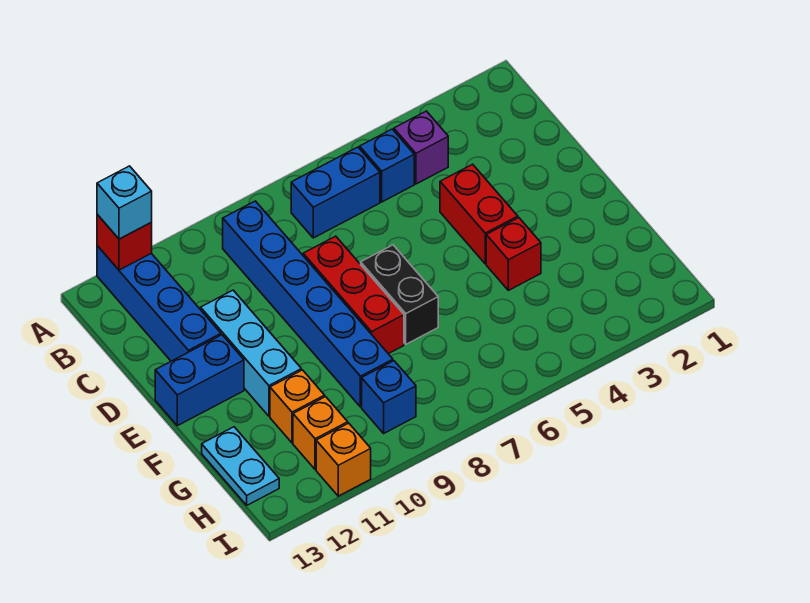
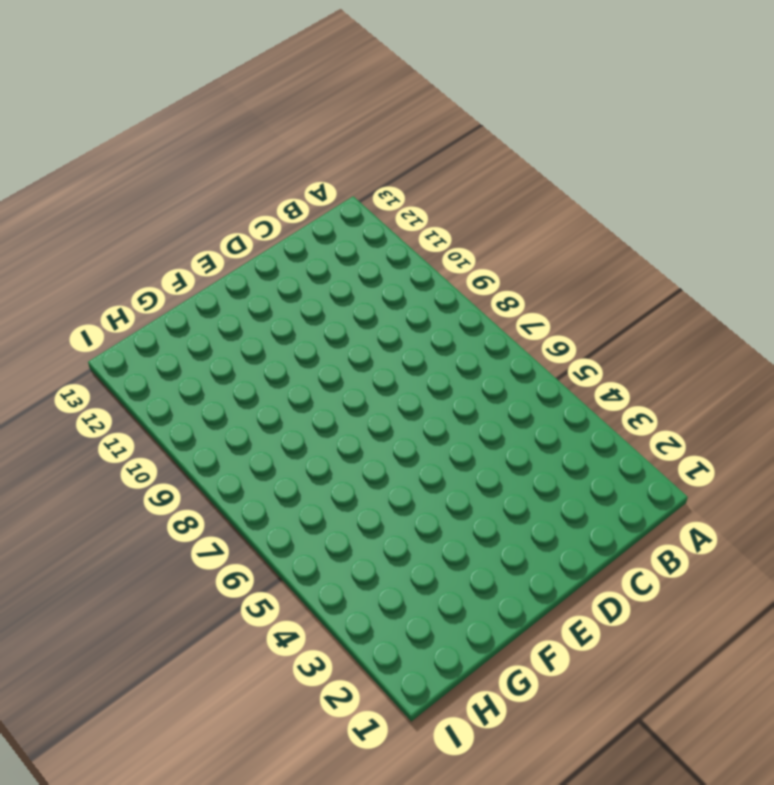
none -> blue brick A12:D12 level 1
none -> purple brick B4 level 1
none -> blue brick B5 level 1

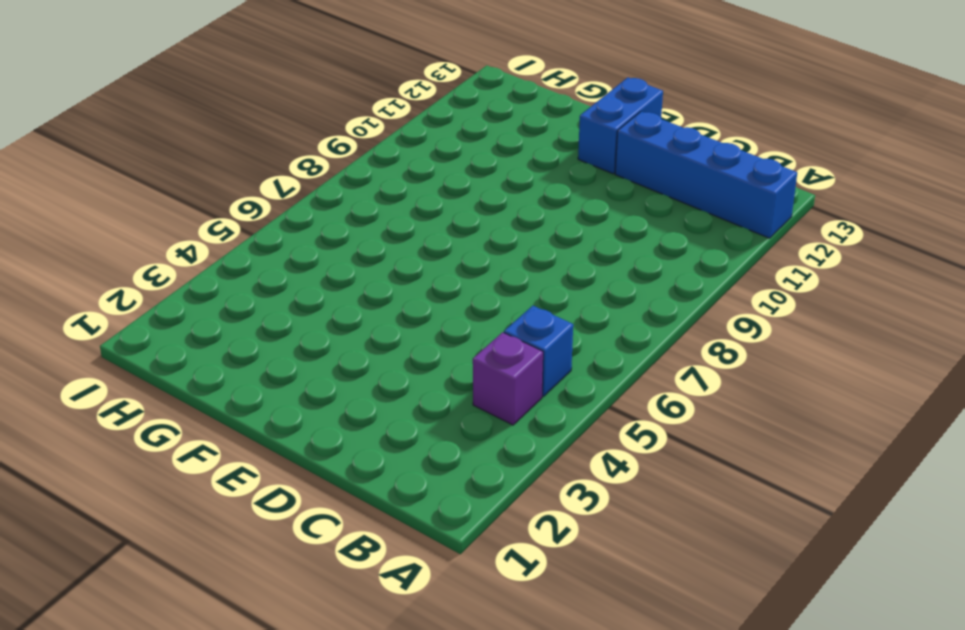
none -> blue brick B6:B7 level 1
none -> blue brick B9:G9 level 1
none -> red brick D4:E4 level 1

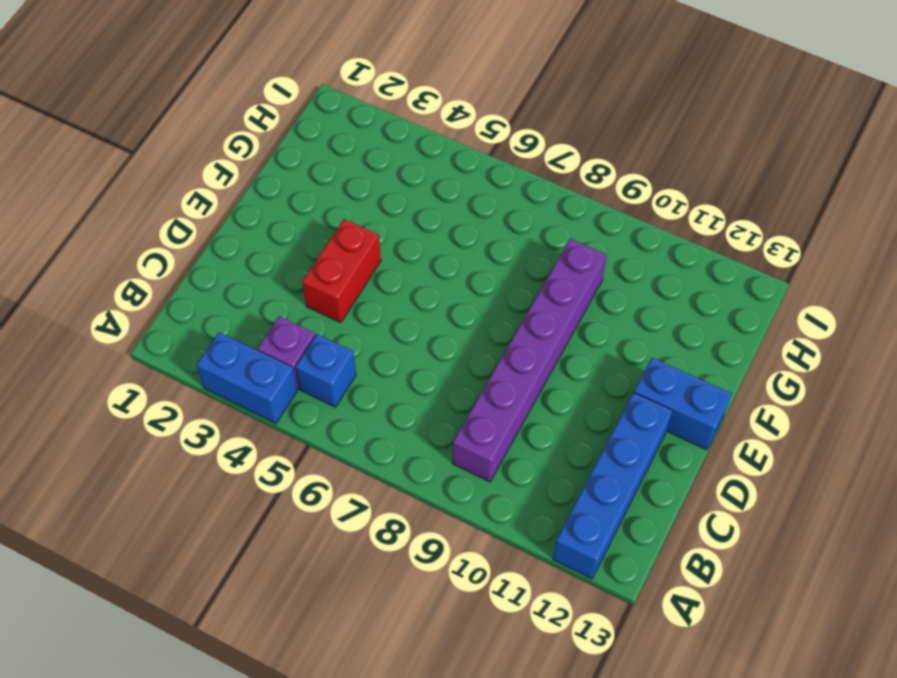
blue brick A3:A4 level 1 -> blue brick B6:B7 level 1
purple brick B9:G9 level 1 -> blue brick B9:G9 level 1
none -> red brick D8:F8 level 1
none -> cyan brick D11:F11 level 1
none -> black brick E7:F7 level 1

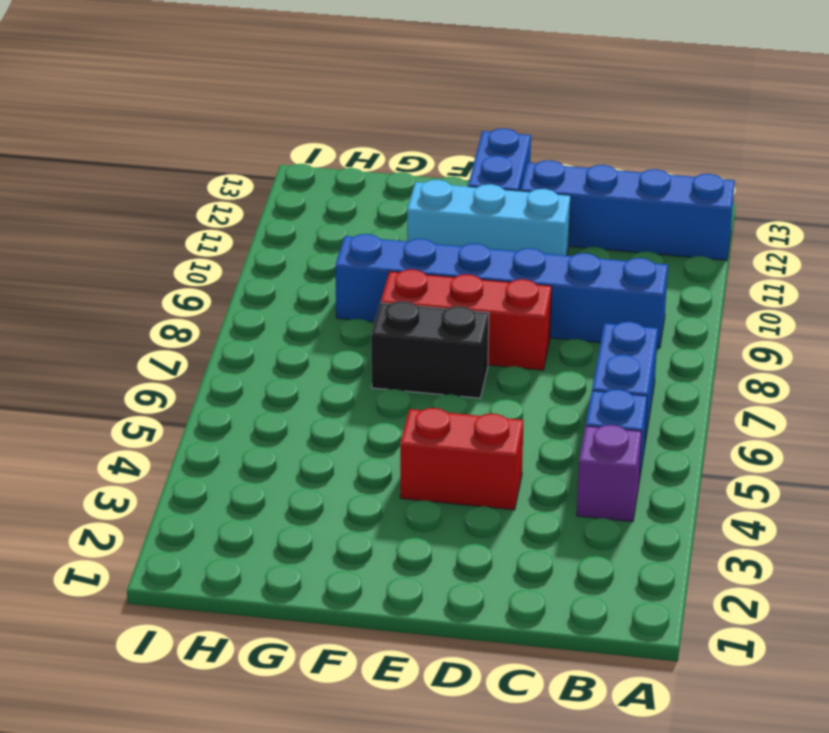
none -> red brick F4 level 1
none -> orange brick G11 level 1
none -> cyan plate G13:H13 level 1

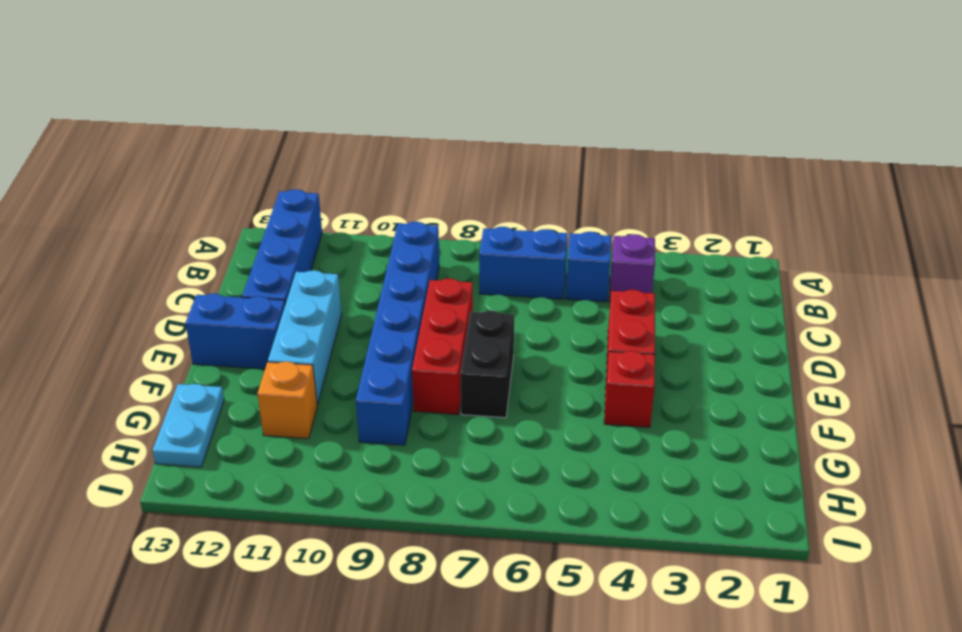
none -> blue brick H9 level 1
none -> orange brick H11 level 1
none -> orange brick I11 level 1

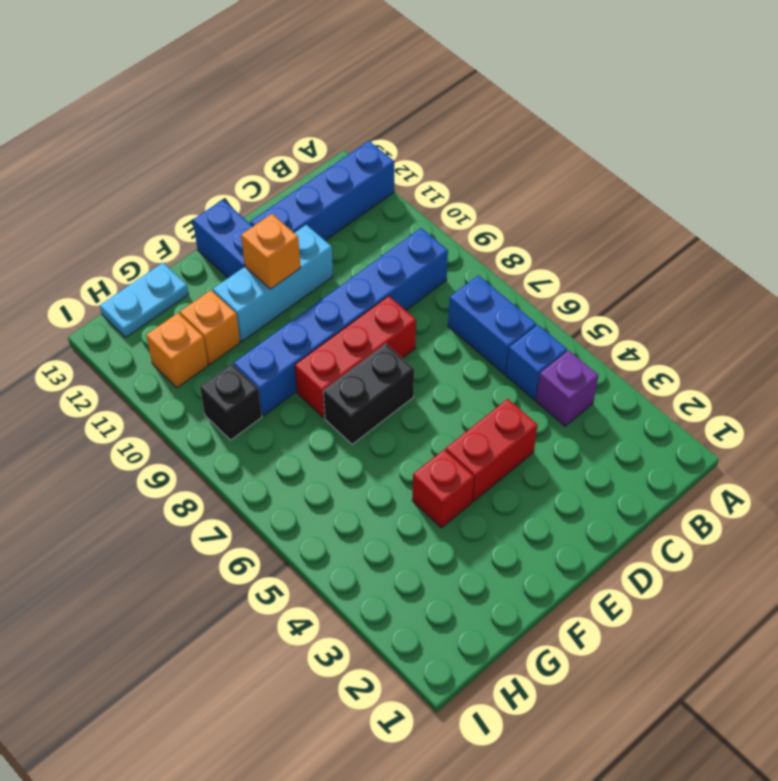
orange brick E11 level 2 -> orange brick I11 level 1
black brick H9 level 1 -> blue brick H9 level 1
none -> red brick A12 level 2
none -> cyan brick A12 level 3

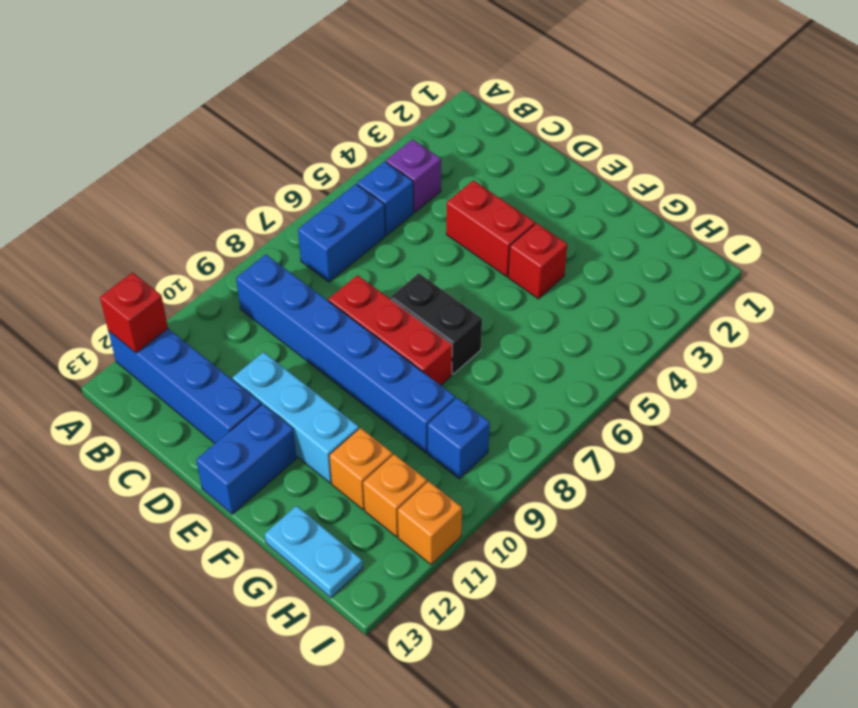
none -> cyan brick A12 level 3

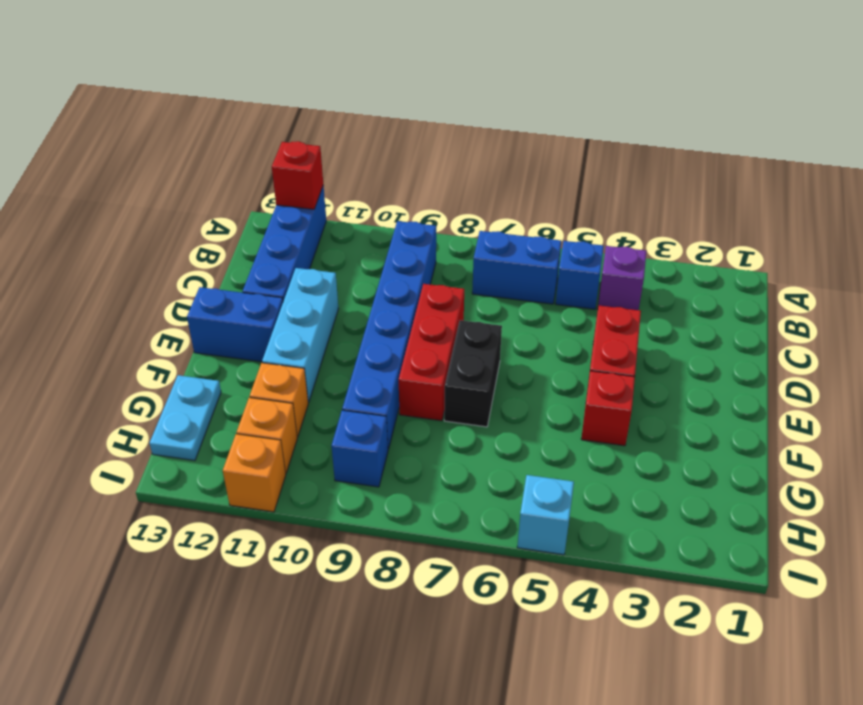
cyan brick I5 level 1 -> cyan brick A12 level 3

